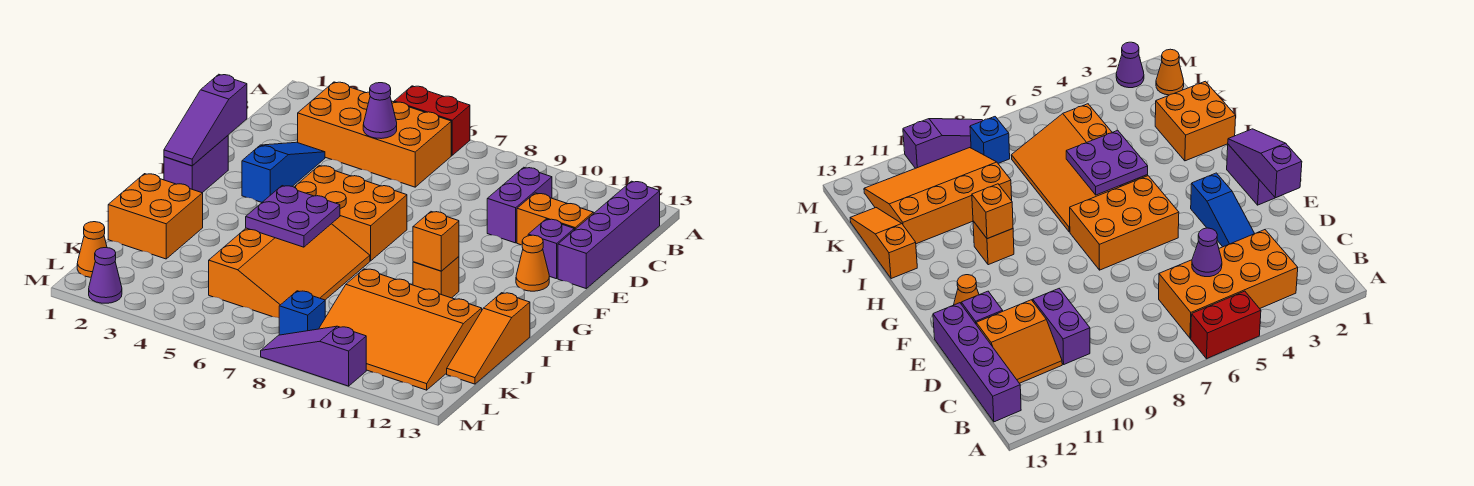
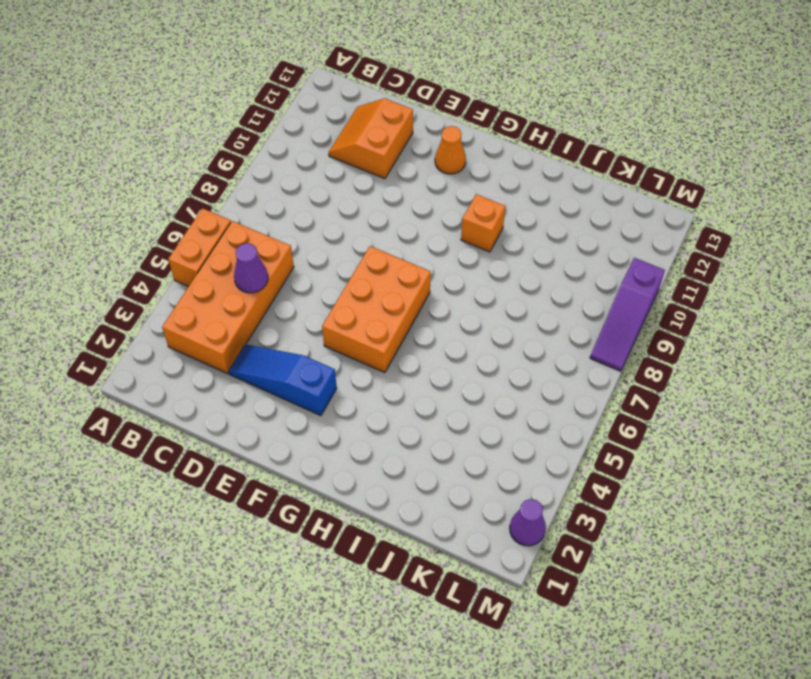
orange brick A5:A6 level 1 -> red brick A5:A6 level 1
none -> purple brick B13:E13 level 1
none -> purple brick C10:D10 level 1
none -> purple brick E12 level 1

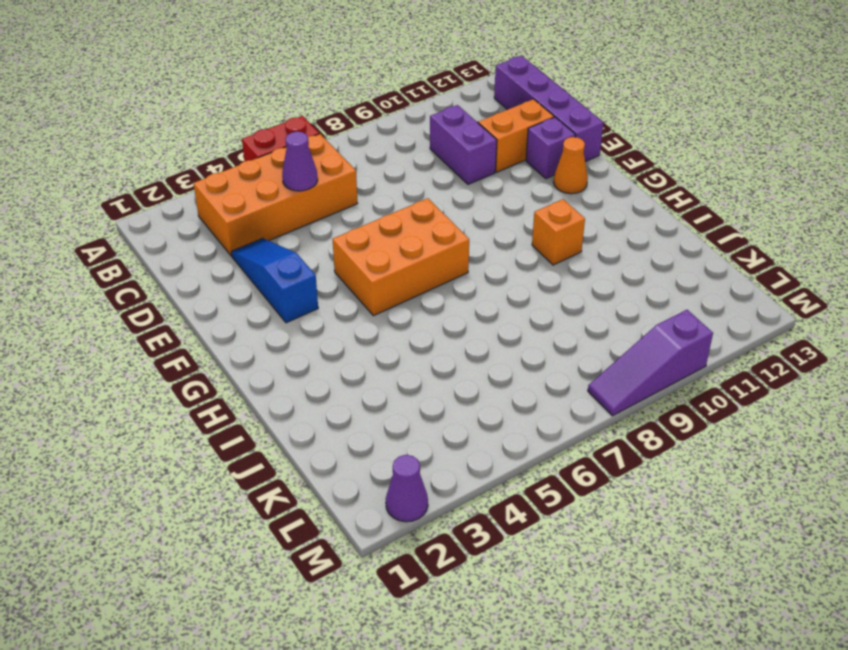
none -> purple brick F1:G1 level 1
none -> orange slope H5:K7 level 1 top 5
none -> orange brick I1:J2 level 1

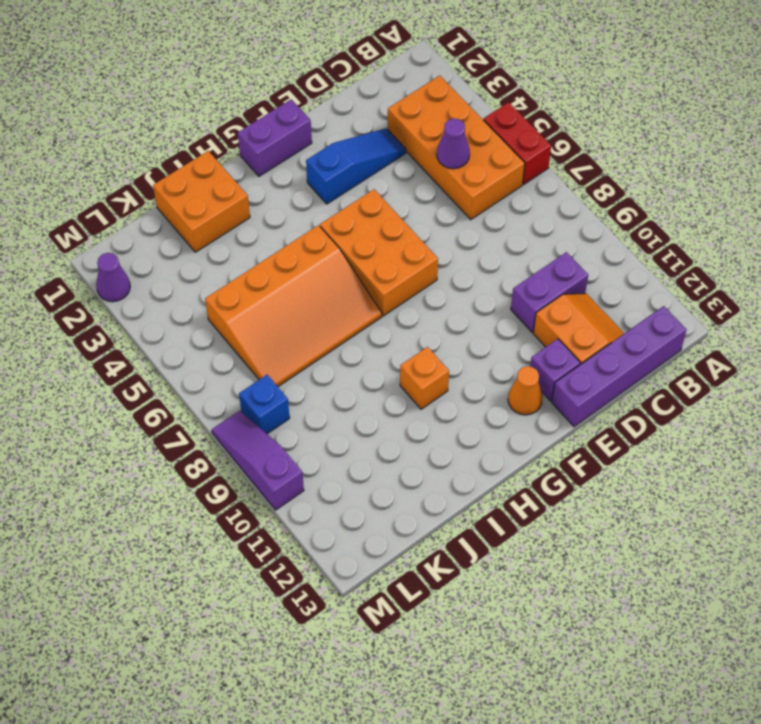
none -> orange slope I13:K13 level 1 top I
none -> orange slope J9:L12 level 1 top J
none -> orange cone L1 level 1

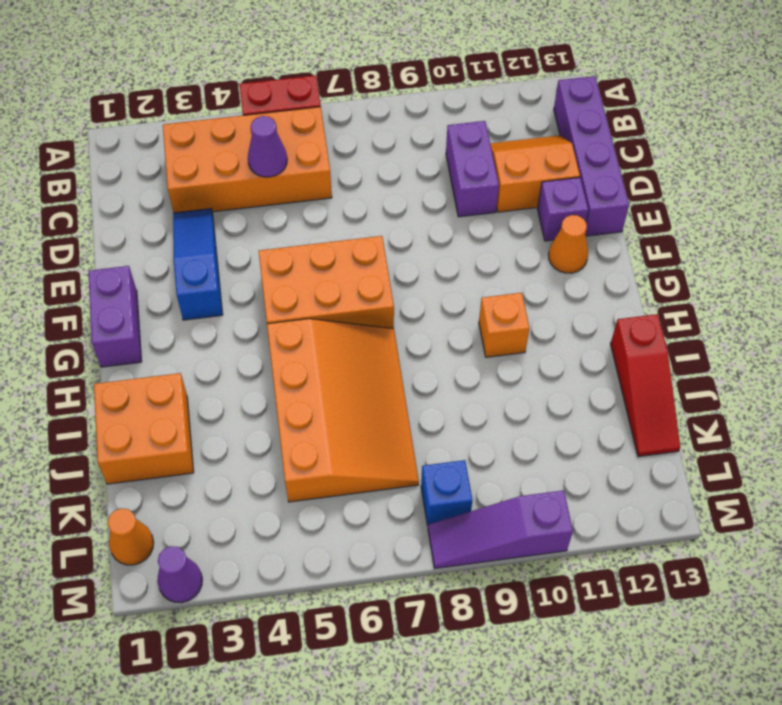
red slope I13:K13 level 1 top I -> orange slope I13:K13 level 1 top I
none -> orange slope J9:L12 level 1 top J
none -> purple slope E1:G1 level 2 top E
none -> purple plate H5:I6 level 2

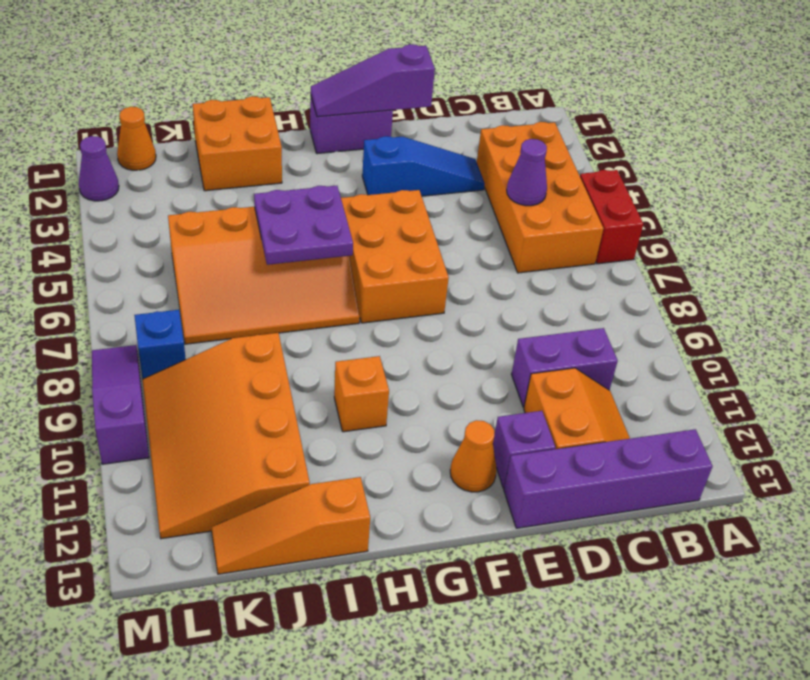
none -> orange brick H10 level 2

